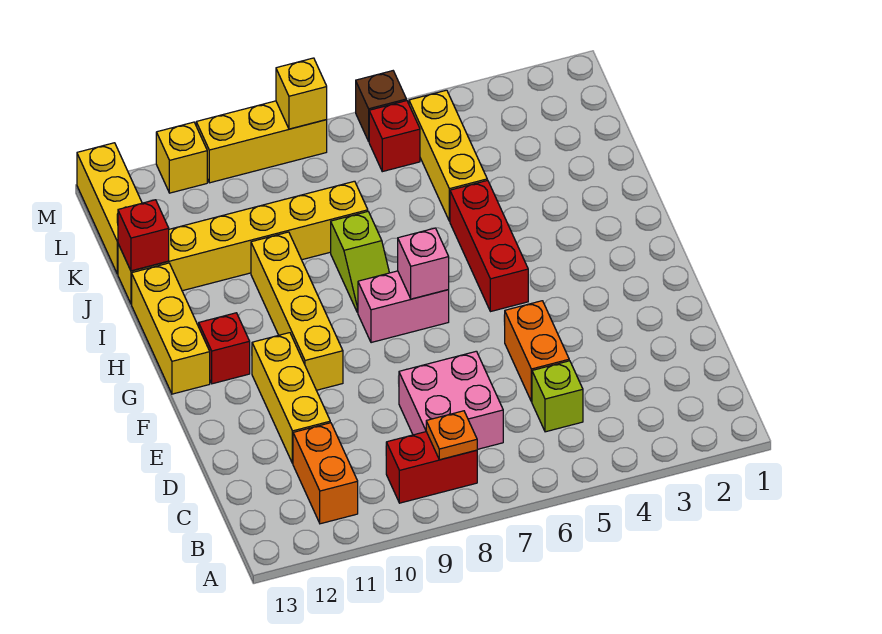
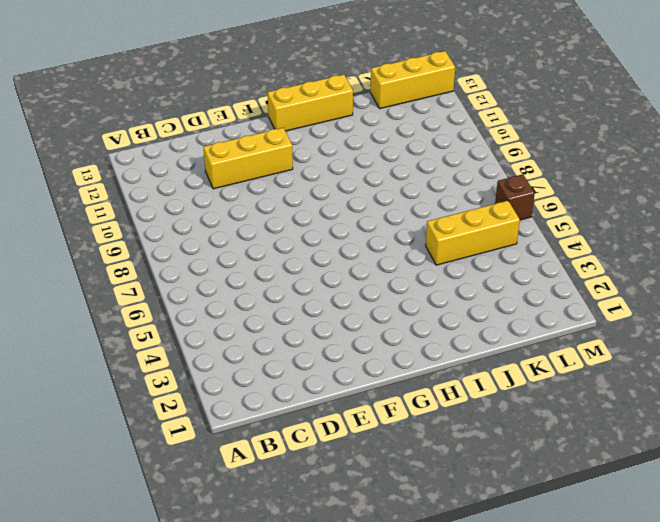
none -> red brick B8:B9 level 1
none -> orange brick B11:C11 level 1
none -> lime brick C5 level 1

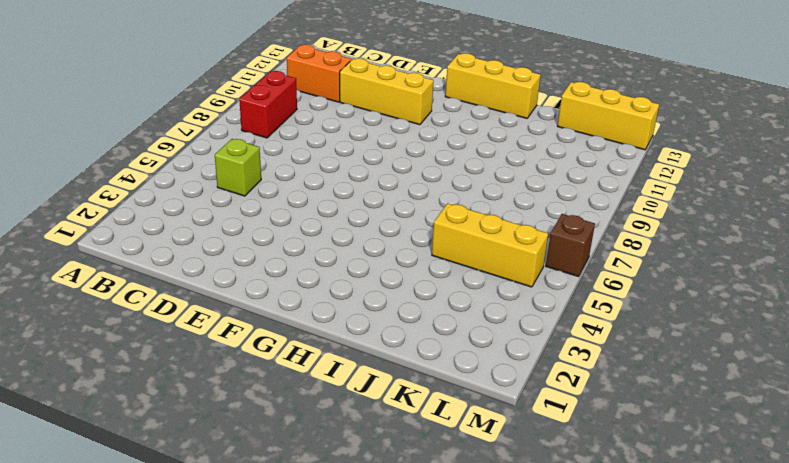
none -> pink brick C7:D8 level 1
none -> orange brick D5:E5 level 1
none -> yellow brick F10:I10 level 1

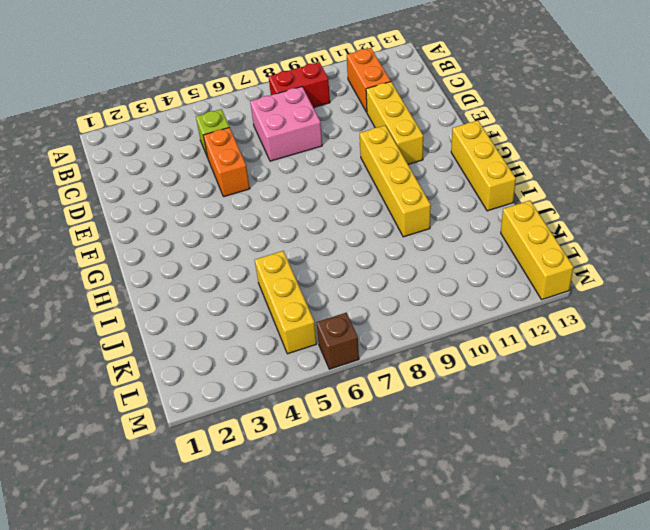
none -> red brick G5:I5 level 1
none -> pink brick G7:G8 level 1
none -> red brick G12 level 1

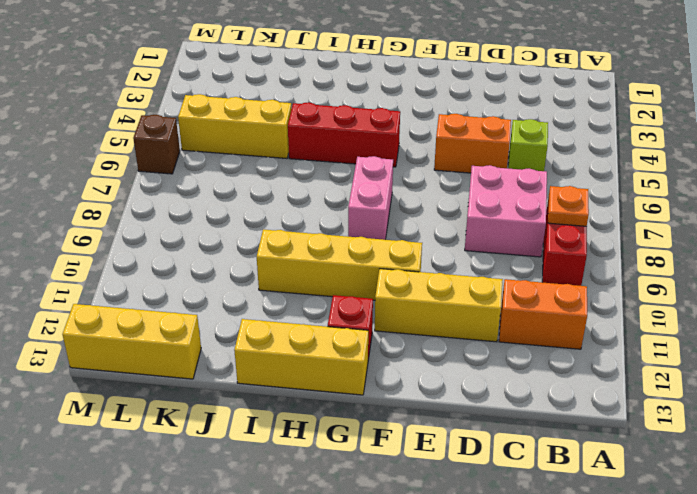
none -> lime slope H8:I8 level 1 top I
none -> yellow brick J8:J13 level 1
none -> red brick L6 level 1

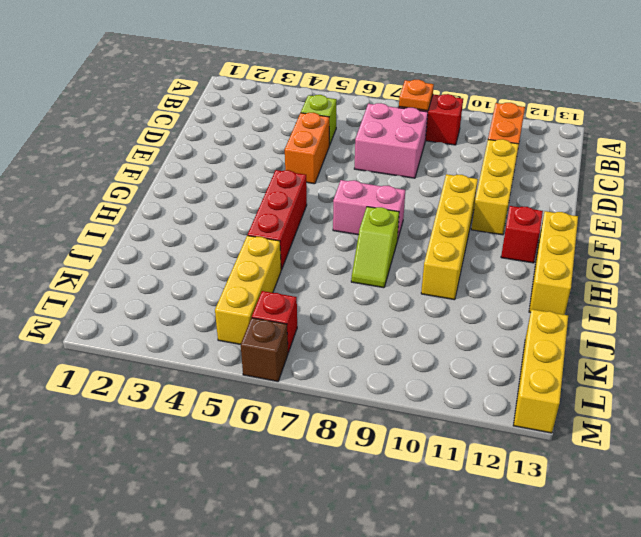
lime slope H8:I8 level 1 top H -> lime slope H8:I8 level 1 top I
none -> yellow brick J8:J13 level 1
none -> yellow brick M8:M10 level 1
none -> yellow brick M11 level 1

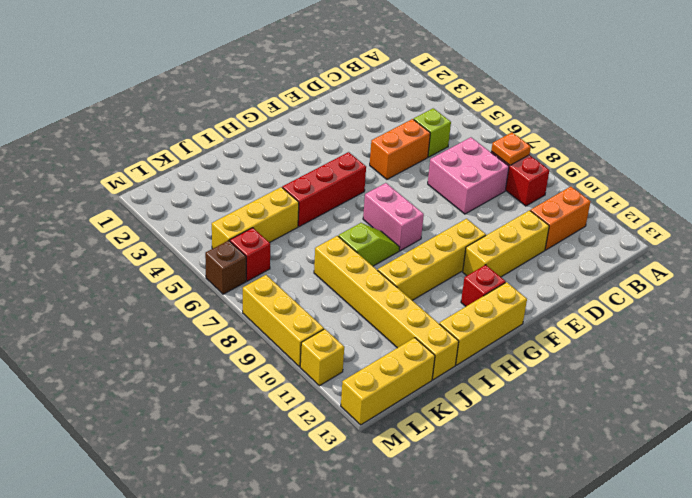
none -> pink brick G7 level 2
none -> red brick J13 level 2
none -> yellow brick M8 level 2

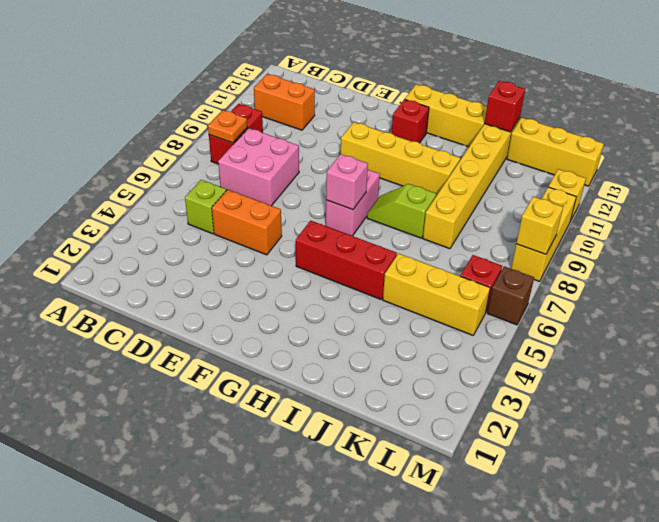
none -> yellow brick D11:F11 level 1

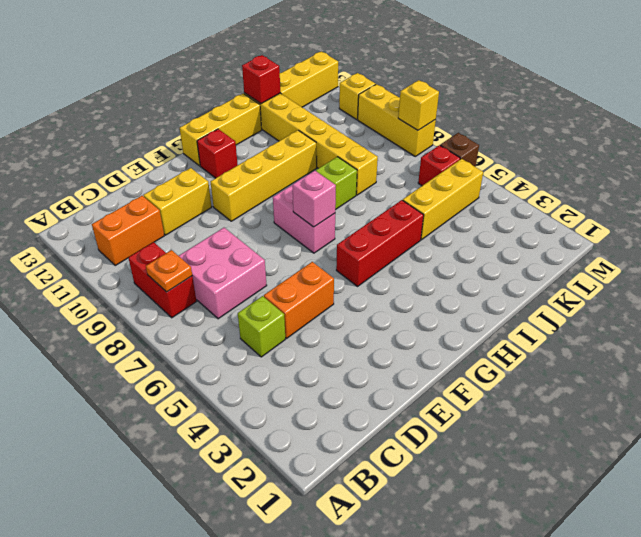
yellow brick D11:E11 level 1 -> yellow brick D11:F11 level 1

